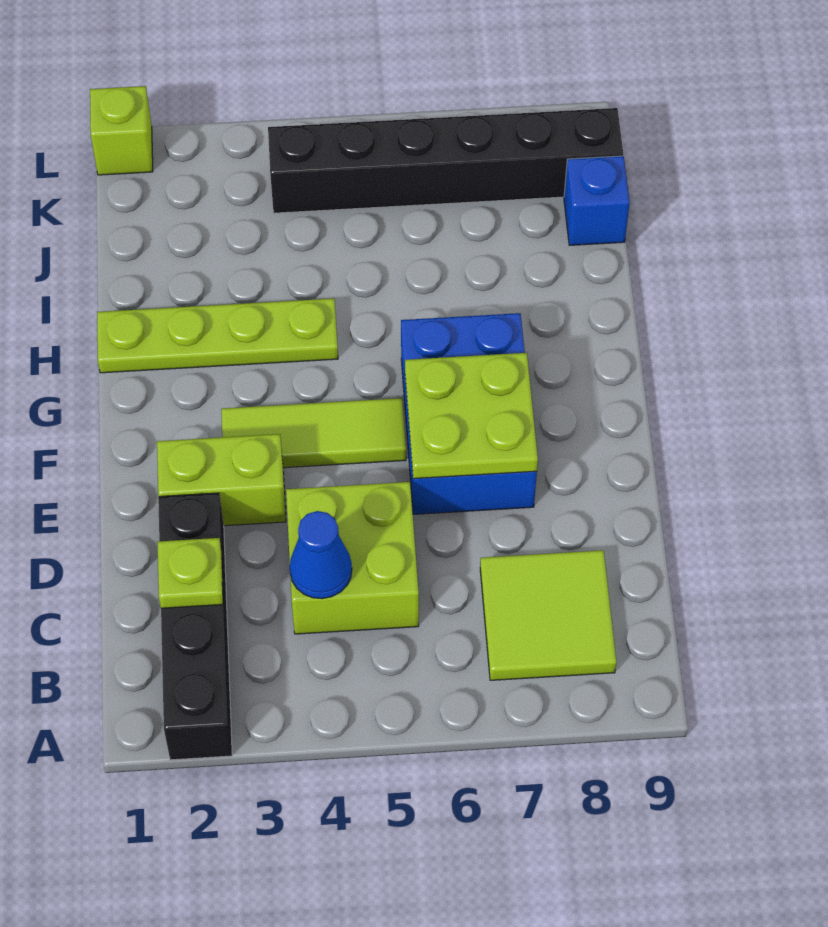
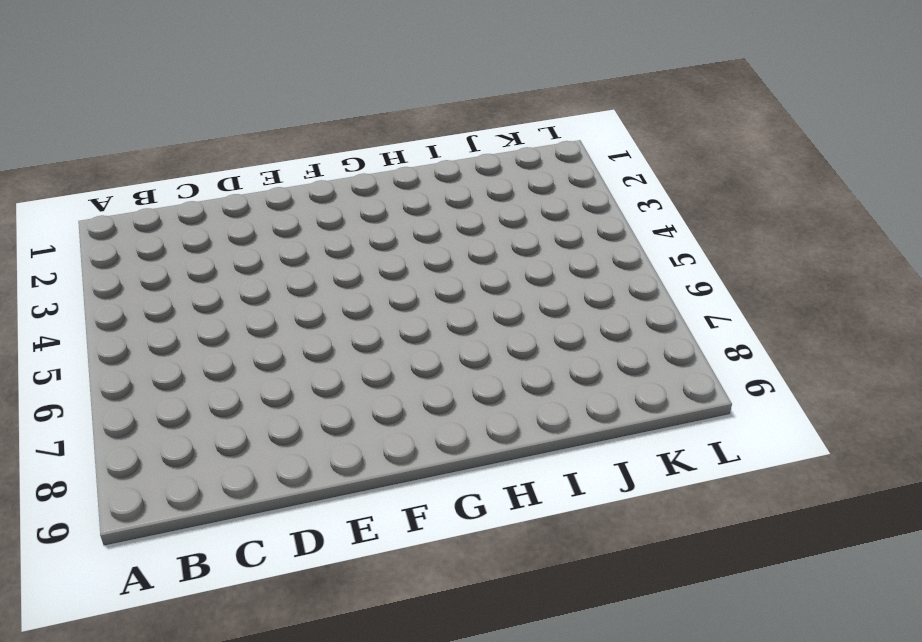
none -> black brick A2:D2 level 1
none -> lime tile B7:C8 level 1
none -> lime brick C4:D5 level 1

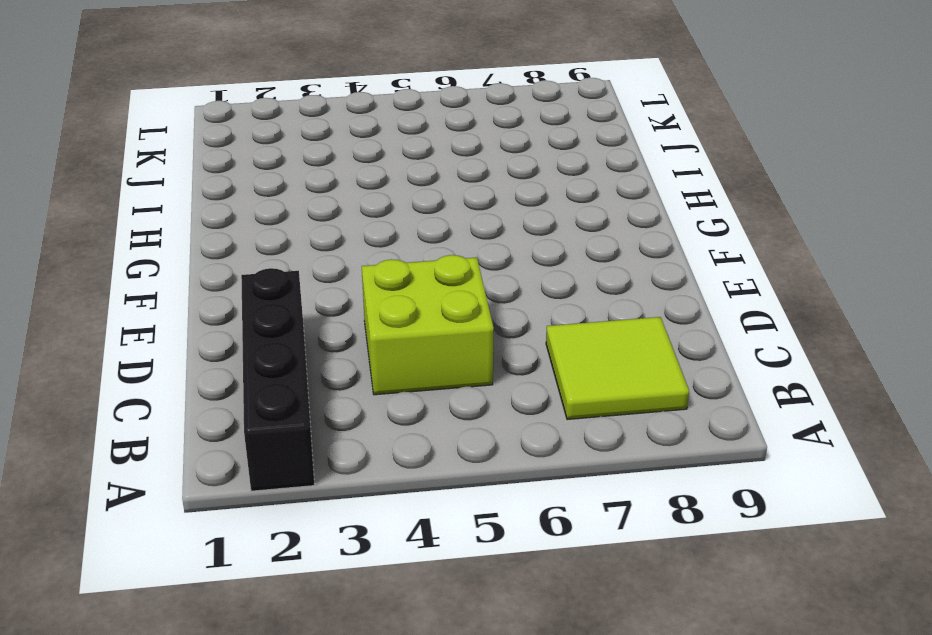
none -> lime brick E2:E3 level 1
none -> blue brick E6:G7 level 1
none -> lime tile F3:F5 level 1

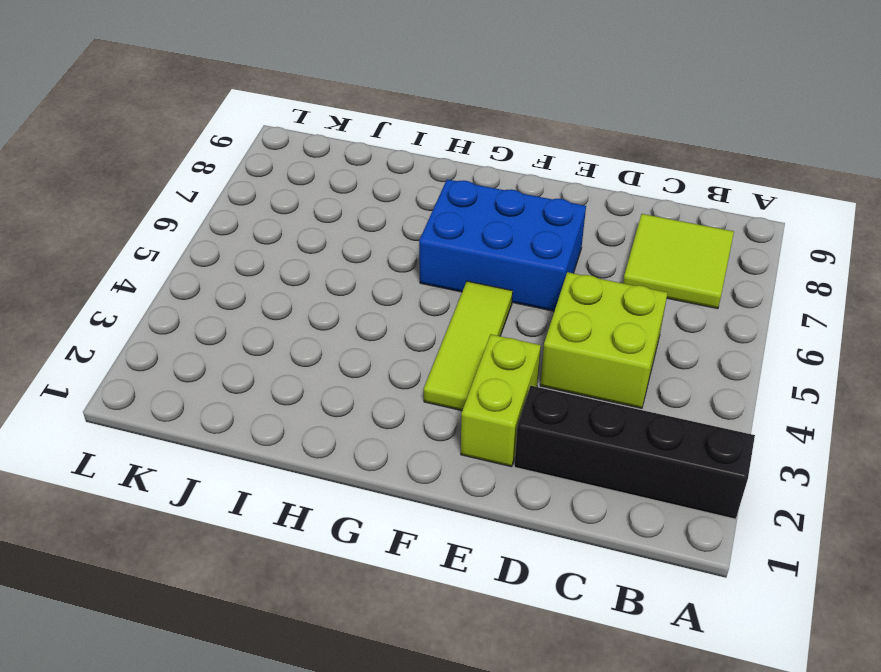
none -> lime plate H1:H4 level 1
none -> blue brick J9 level 1
none -> black brick K4:K9 level 1

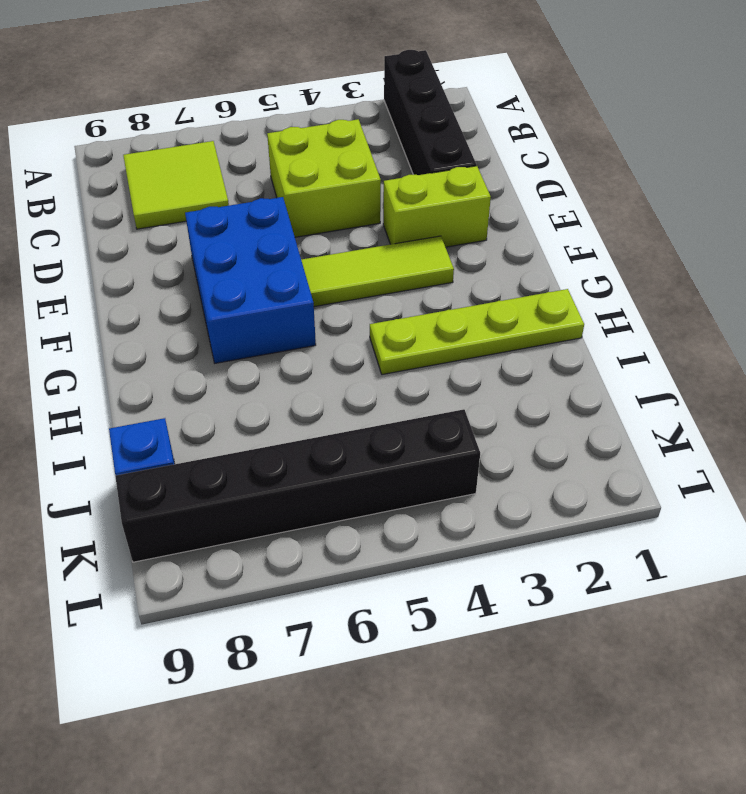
none -> lime brick L1 level 1
none -> lime plate C2 level 2
none -> blue cone C4 level 2

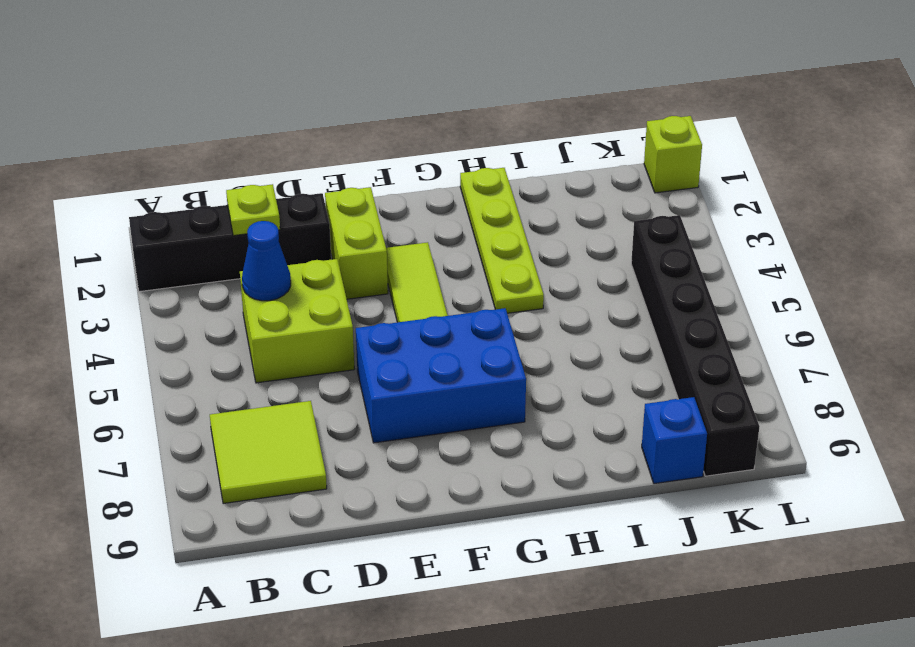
none -> lime plate E6:F7 level 2

